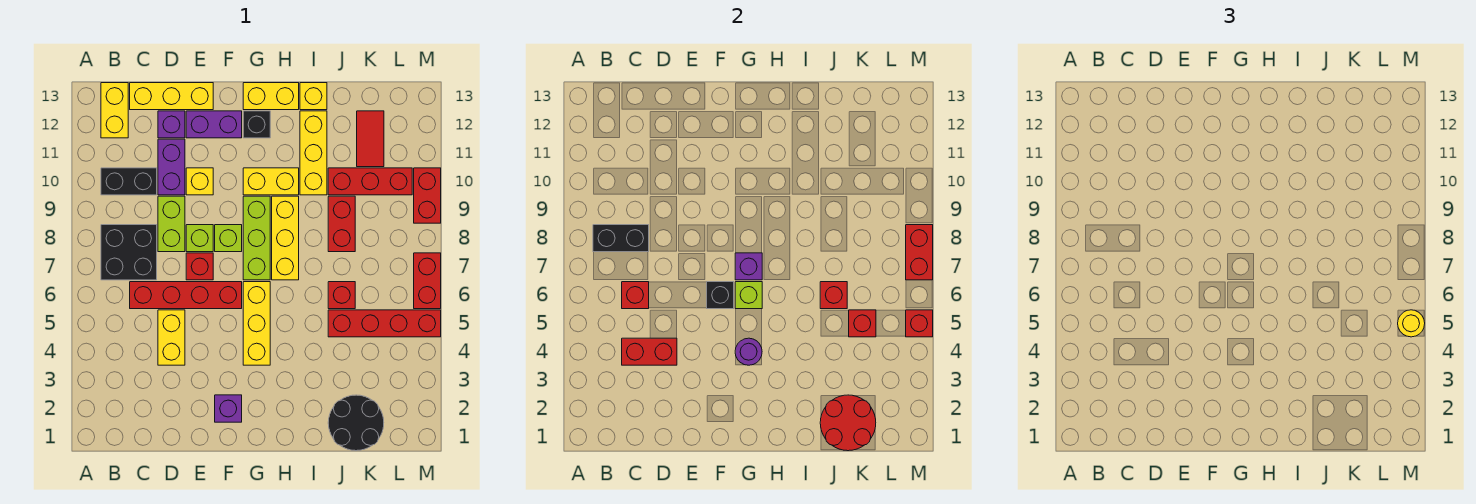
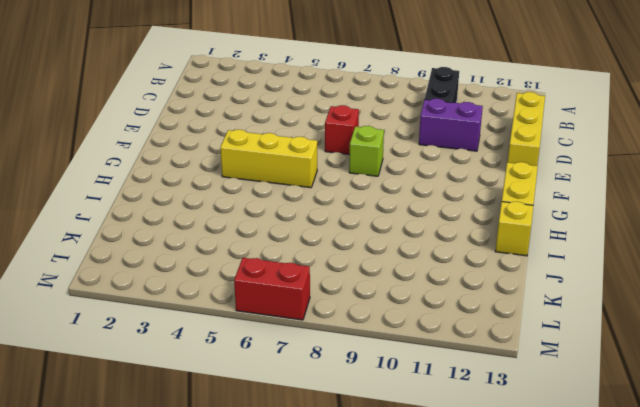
none -> black brick B7:C8 level 1
none -> yellow brick B12:B13 level 1
none -> red brick C6:F6 level 1
none -> yellow brick D4:D5 level 1

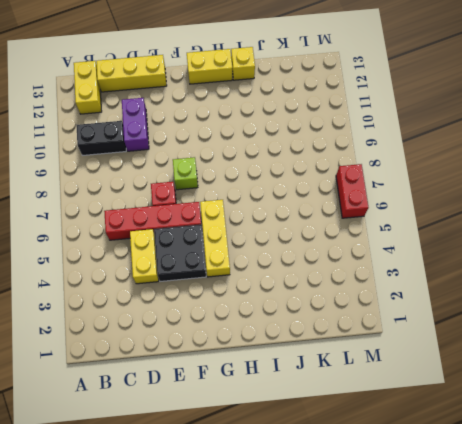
black brick E4:F5 level 1 -> black brick B7:C8 level 1
none -> lime brick D8:D9 level 1
none -> purple brick D12 level 1
none -> lime brick E8 level 1
none -> yellow brick E10 level 1

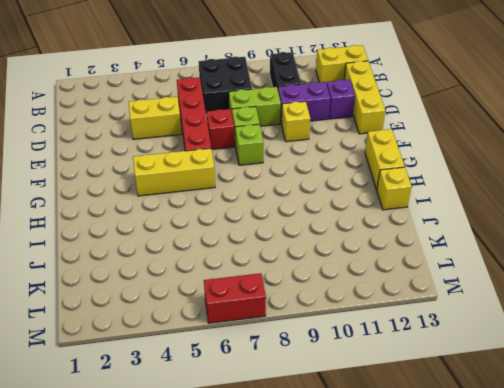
none -> purple brick E12:F12 level 1
none -> purple brick F2 level 1
none -> lime brick G7:G9 level 1
none -> yellow brick G10:H10 level 1

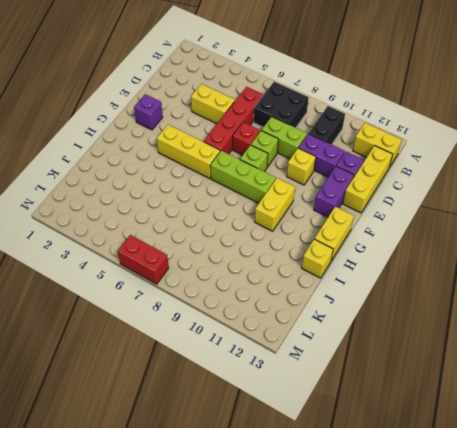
none -> black brick G12 level 1
none -> yellow brick H7:H9 level 1
none -> yellow brick I10:I12 level 1
none -> black round brick J1:K2 level 1

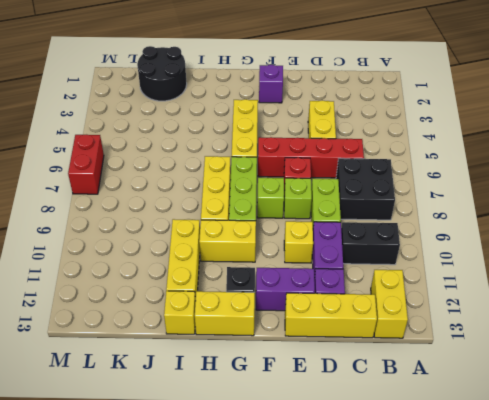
none -> red brick J5:M5 level 1
none -> red brick J6 level 1
none -> red brick J8:J9 level 1
none -> red brick J10:L10 level 1

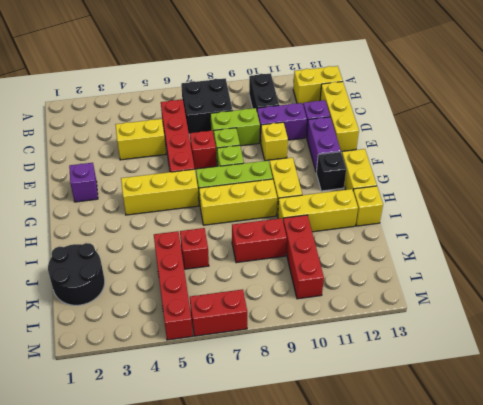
none -> red tile K11:K12 level 1
none -> red brick M9:M10 level 1
none -> black brick B8:C8 level 2
none -> red brick C4:D4 level 2

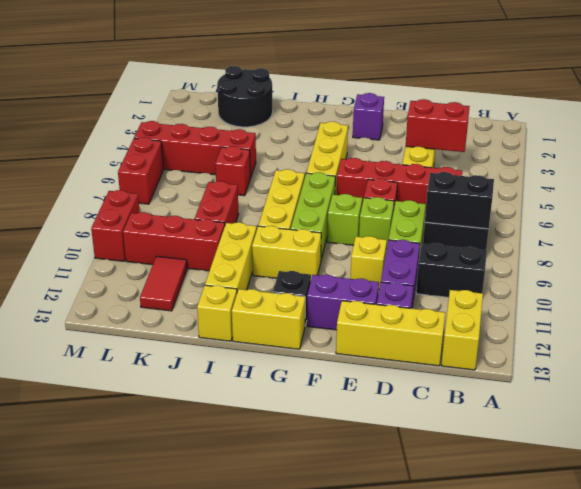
none -> red brick C6 level 2
none -> black brick F6 level 2
none -> purple round brick G4 level 2
none -> lime brick G6 level 2

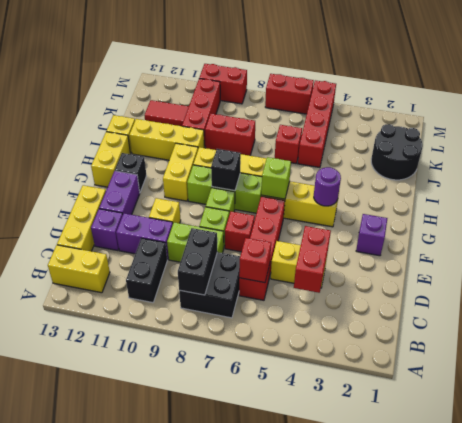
black brick G8 level 2 -> black brick F6 level 2
none -> purple brick G7 level 2
none -> red round brick J1:K2 level 2
none -> red brick J6 level 2
none -> red brick K5 level 2

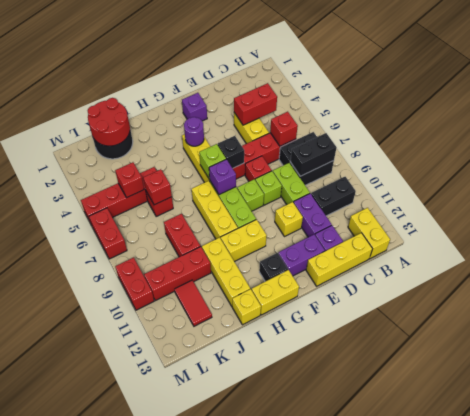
none -> red brick M5 level 2
none -> red brick M7:M8 level 2
none -> yellow round brick M5 level 3

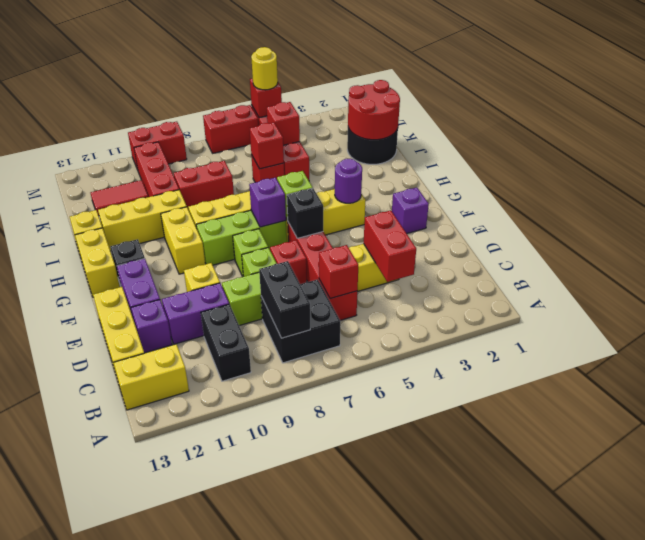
none -> red brick M7:M8 level 2

